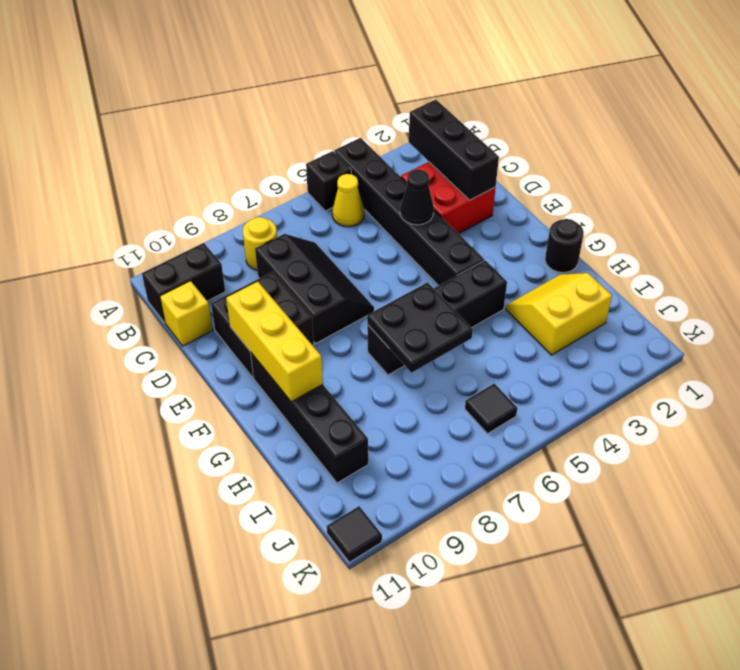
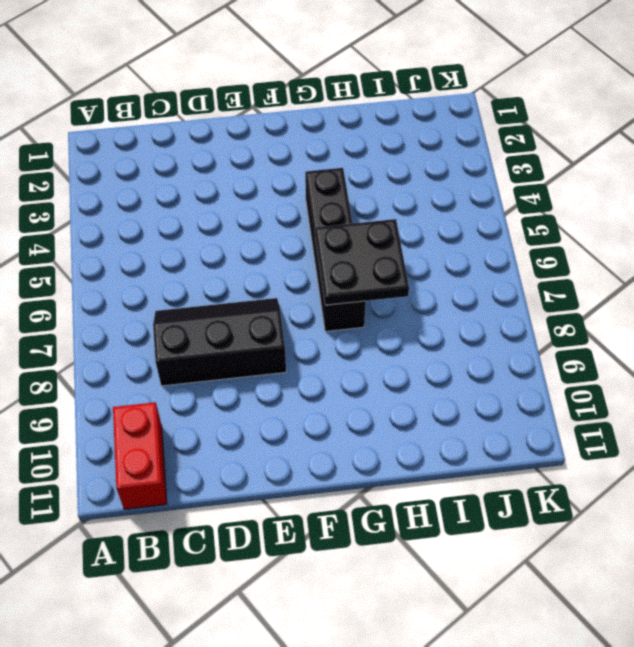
red brick B10:B11 level 1 -> black brick B10:B11 level 1
none -> black brick A4:F4 level 1
none -> black brick A5 level 1
none -> yellow cone B5 level 1

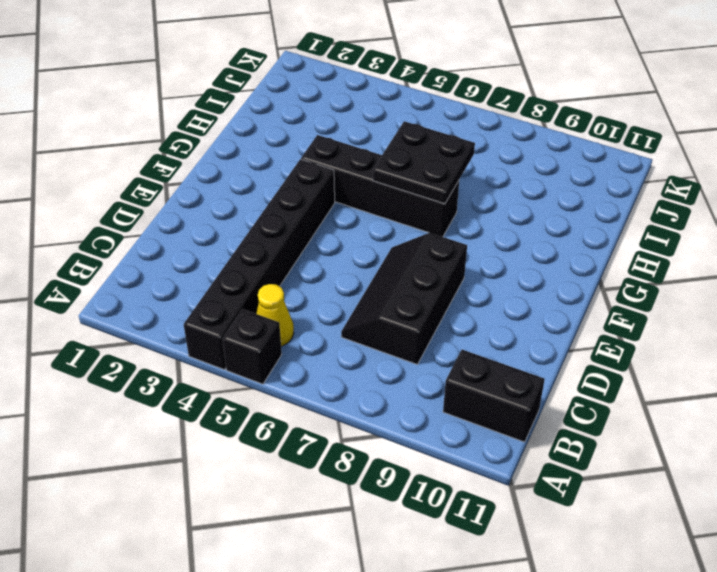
none -> yellow round brick B8 level 1
none -> red brick C2:D3 level 1
none -> yellow brick C11 level 1

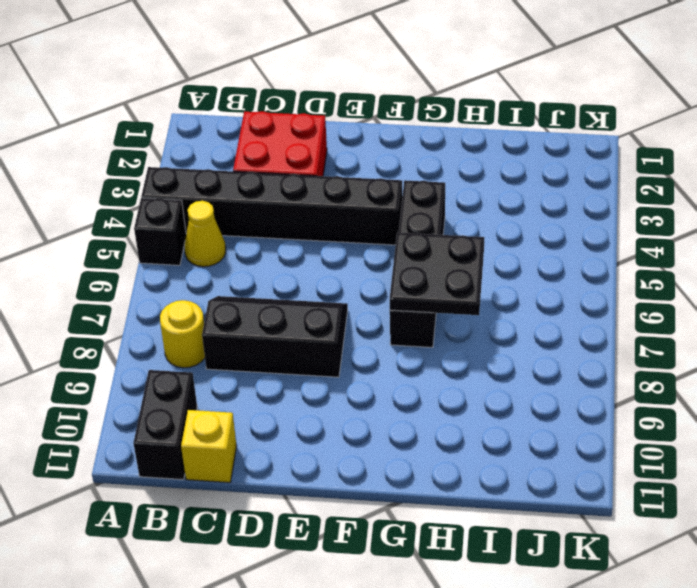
none -> black brick D9:E10 level 1
none -> black brick F10:I10 level 1
none -> black round brick G1 level 1

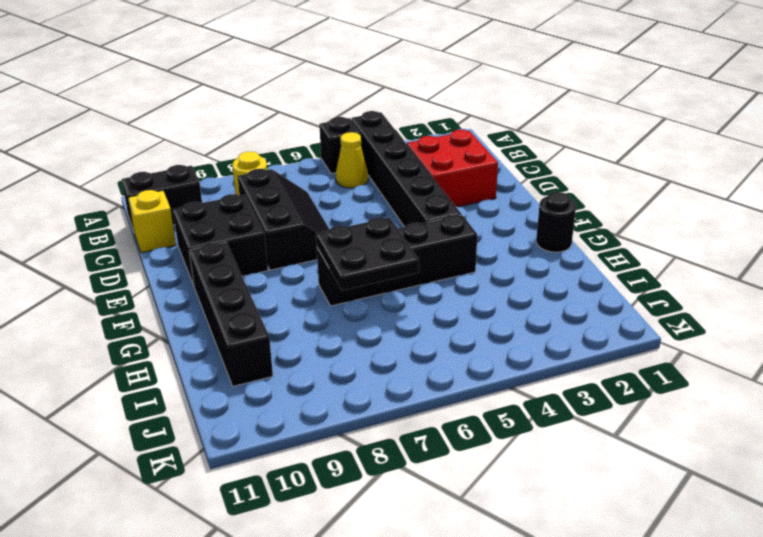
none -> yellow slope H2:I3 level 1 top I
none -> black tile J6 level 1
none -> black tile K11 level 1

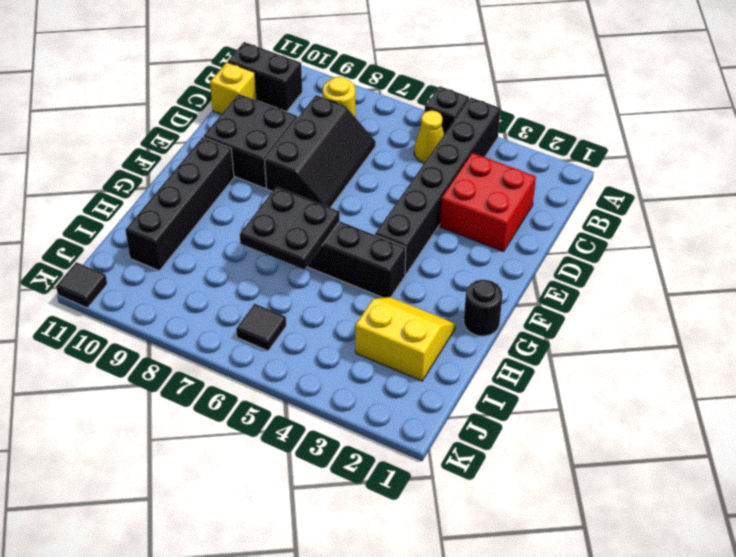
none -> black brick B2:D2 level 2
none -> black cone D4 level 2
none -> yellow brick E10:G10 level 2

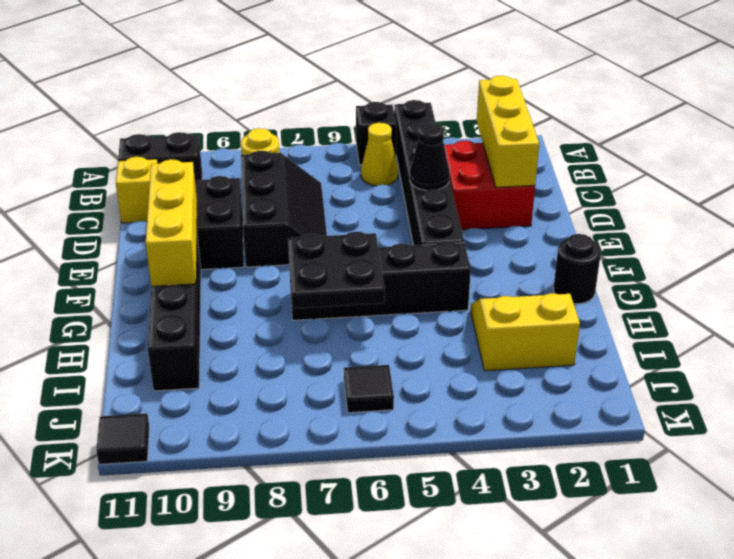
yellow brick B2:D2 level 2 -> black brick B2:D2 level 2

